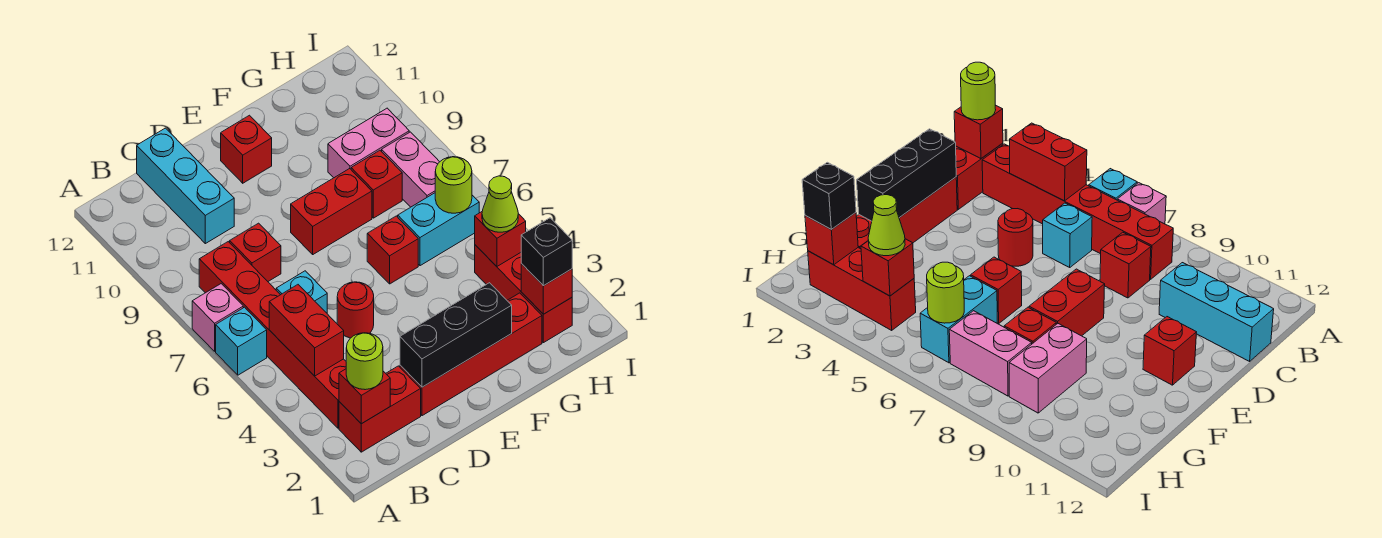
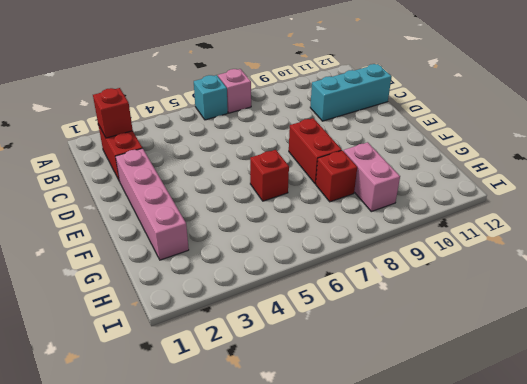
pink brick D2:G2 level 1 -> red brick D2:G2 level 1
none -> red brick B3:B8 level 1
none -> cyan brick C6 level 1
none -> red brick C8 level 1

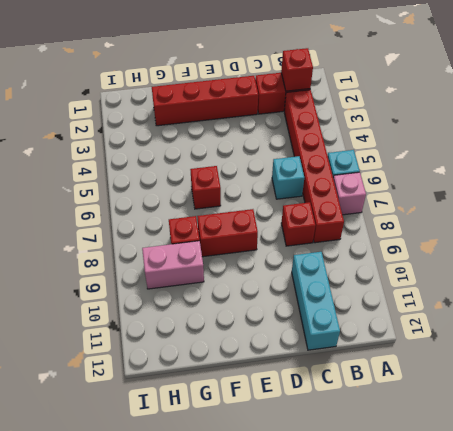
none -> red round brick D5 level 1
none -> red brick E11 level 1
none -> cyan brick G6:H6 level 1

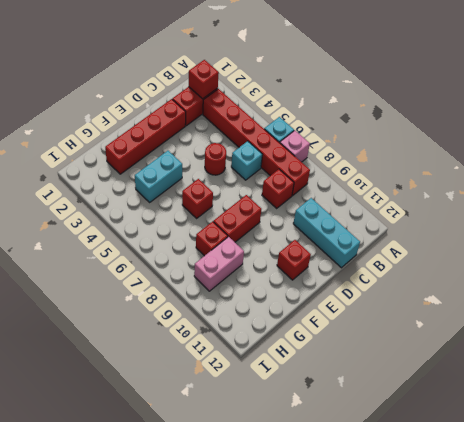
cyan brick F4:G4 level 1 -> cyan brick G6:H6 level 1
none -> red brick H2:H4 level 1
none -> pink brick H7:H8 level 1
none -> red brick B4:B5 level 2

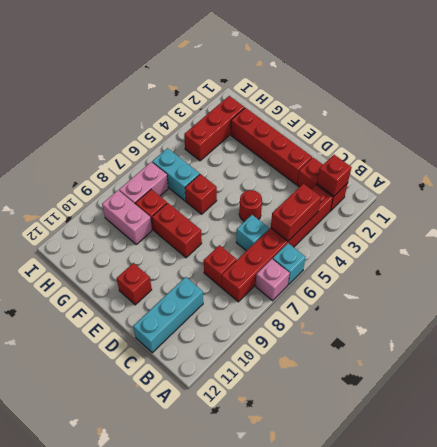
none -> black brick D2:F2 level 2
none -> red brick H2 level 2
none -> red brick H4 level 2

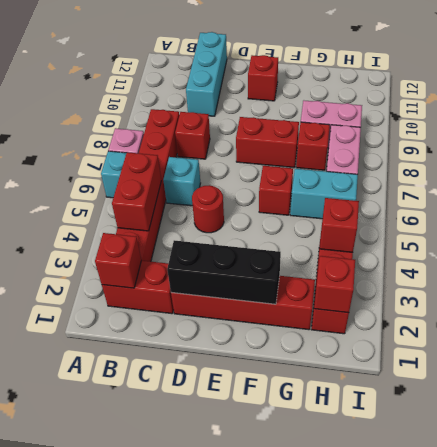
none -> lime round brick H6 level 2
none -> lime round brick B2 level 3
none -> black brick H2 level 3

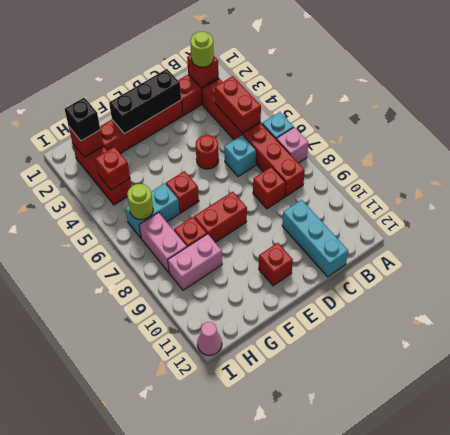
pink cone I12 level 1 -> none
none -> lime cone H4 level 3

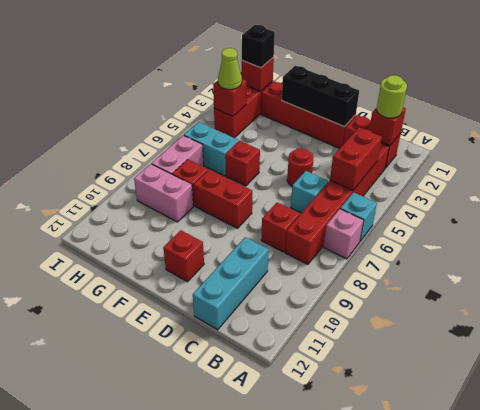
none -> lime round brick H6 level 2

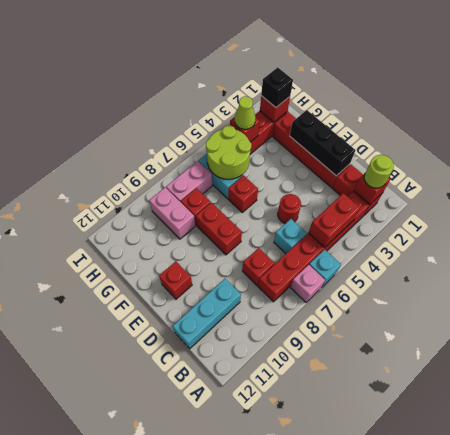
lime round brick G5:H6 level 2 -> lime round brick H6 level 2

